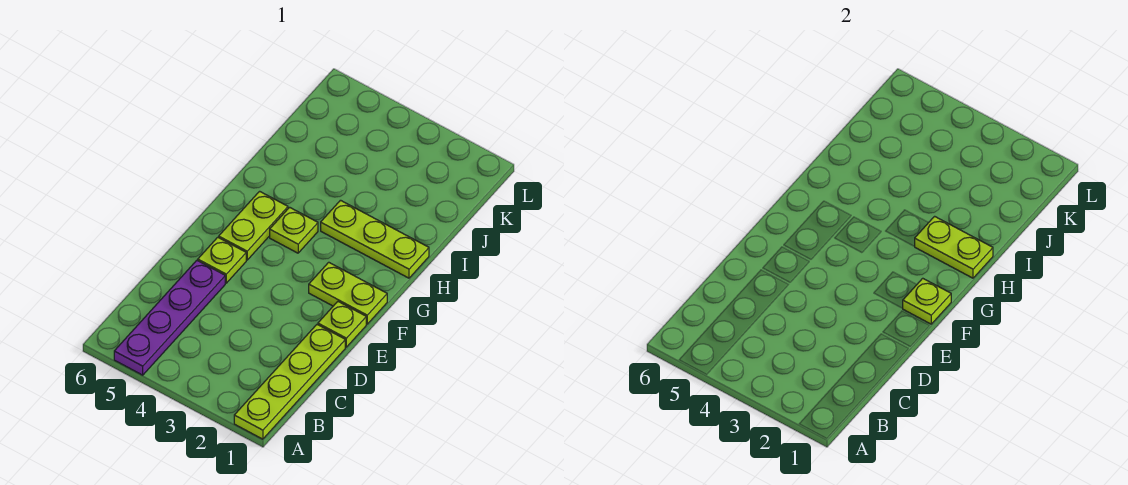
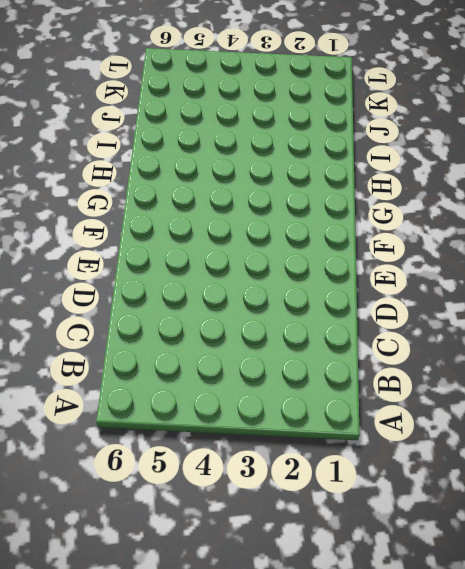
none -> lime plate A1:D1 level 1
none -> purple plate A5:D5 level 1

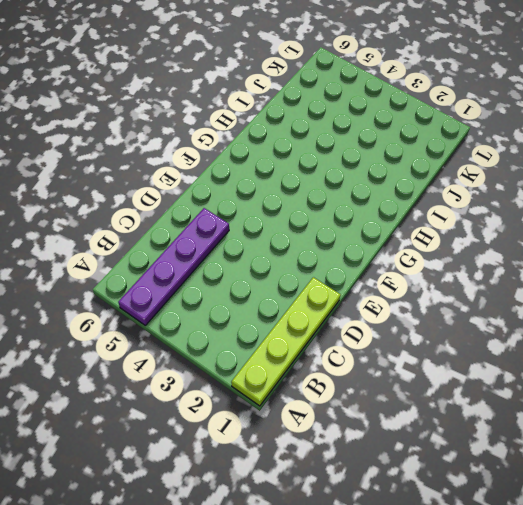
none -> lime plate E1 level 1
none -> lime plate E5 level 1

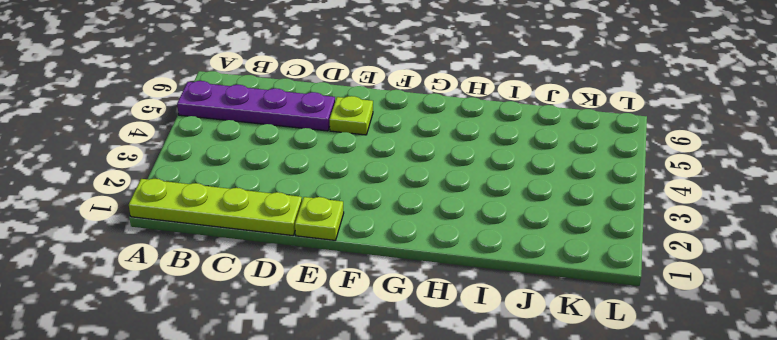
none -> lime plate F1:F2 level 1
none -> lime plate F5:G5 level 1

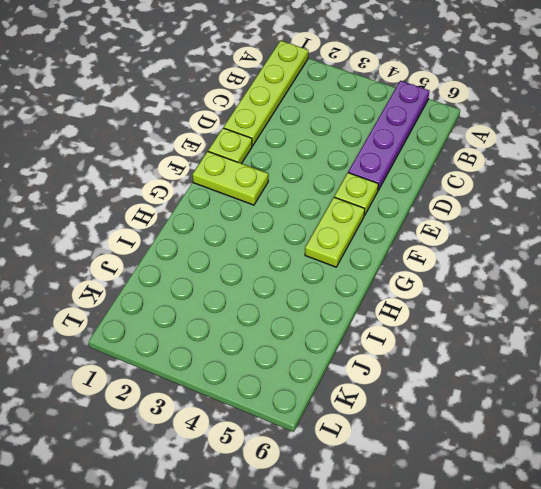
none -> lime plate G4 level 1
none -> lime plate H1:H3 level 1

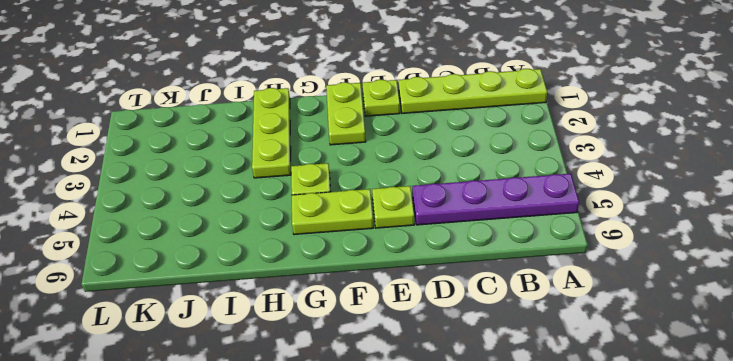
none -> lime plate F1 level 2
none -> lime plate H1:H2 level 2

